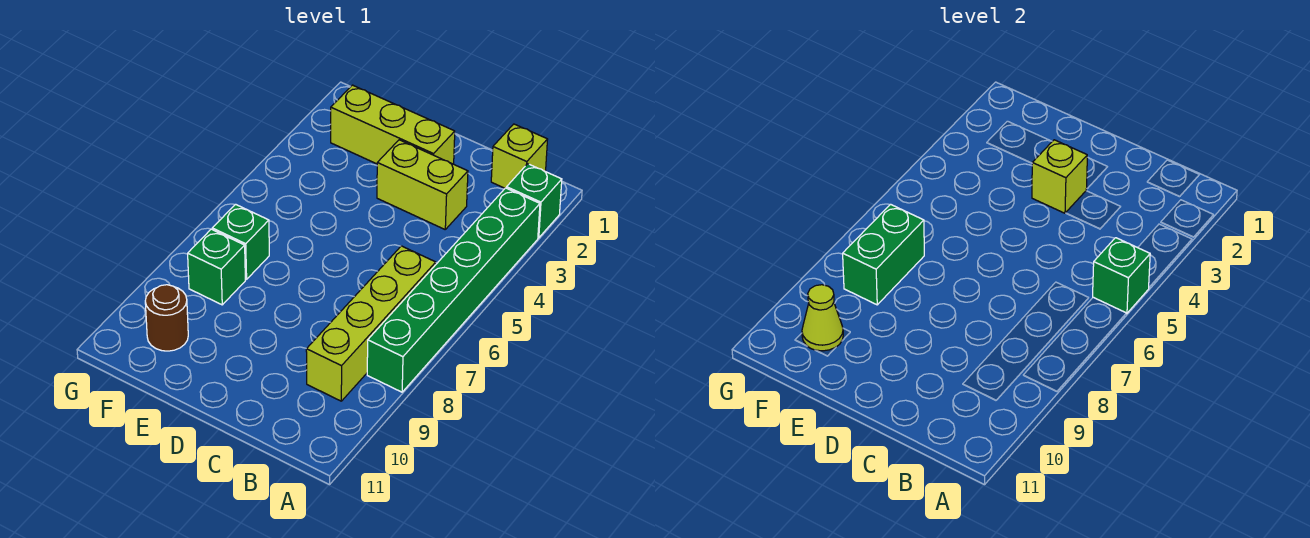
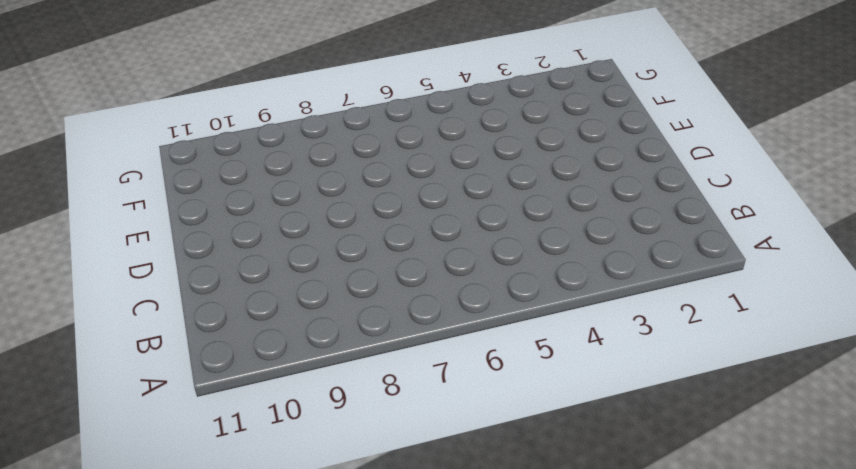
none -> green brick A2 level 1
none -> green brick A3:A8 level 1
none -> lime brick B1 level 1

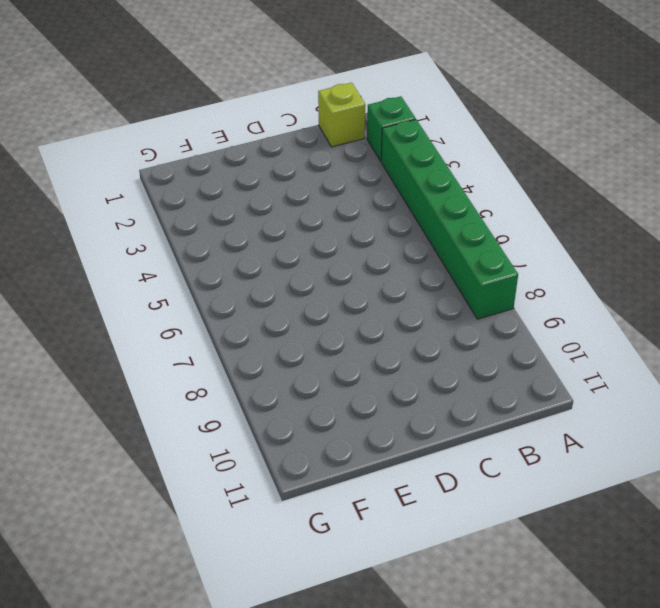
none -> lime brick B6:B9 level 1
none -> lime brick C3:D3 level 1
none -> lime brick D2:F2 level 1

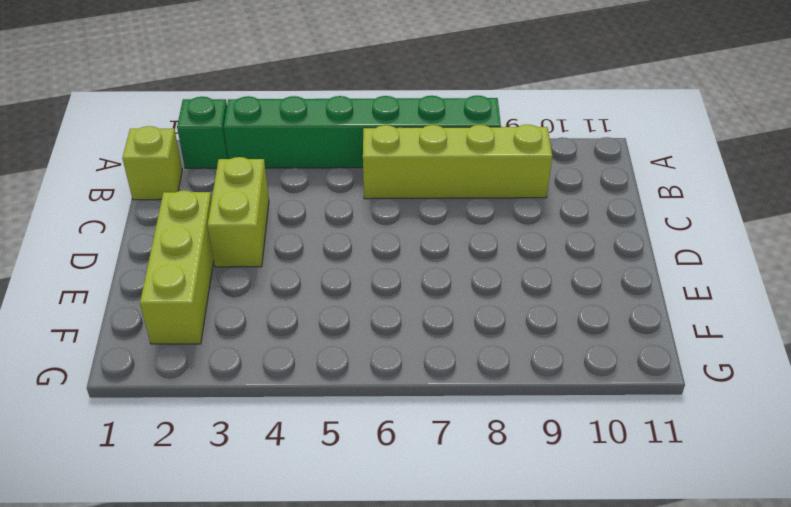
none -> green brick F7 level 1
none -> green brick F8 level 1
none -> brown round brick F10 level 1

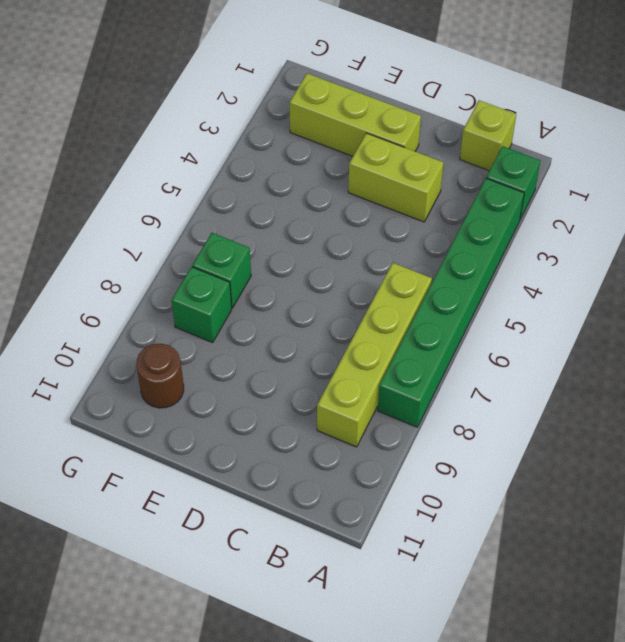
none -> green brick A5 level 2
none -> lime brick D3 level 2
none -> green brick F7:F8 level 2

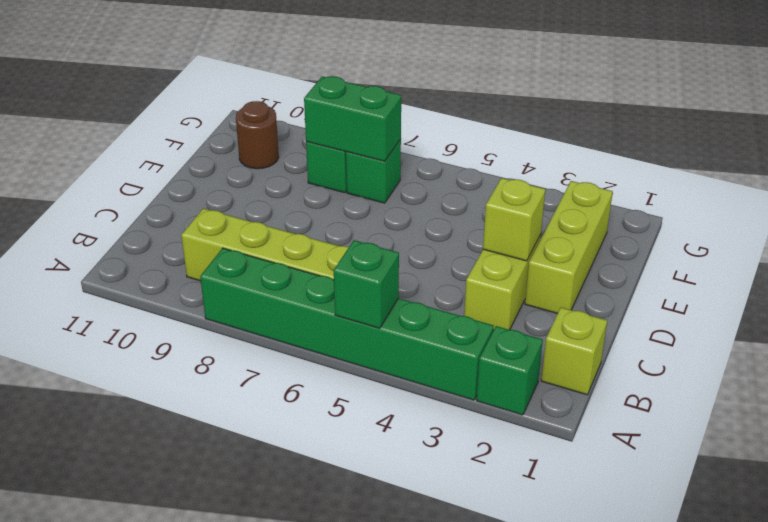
none -> lime cone F10 level 2

